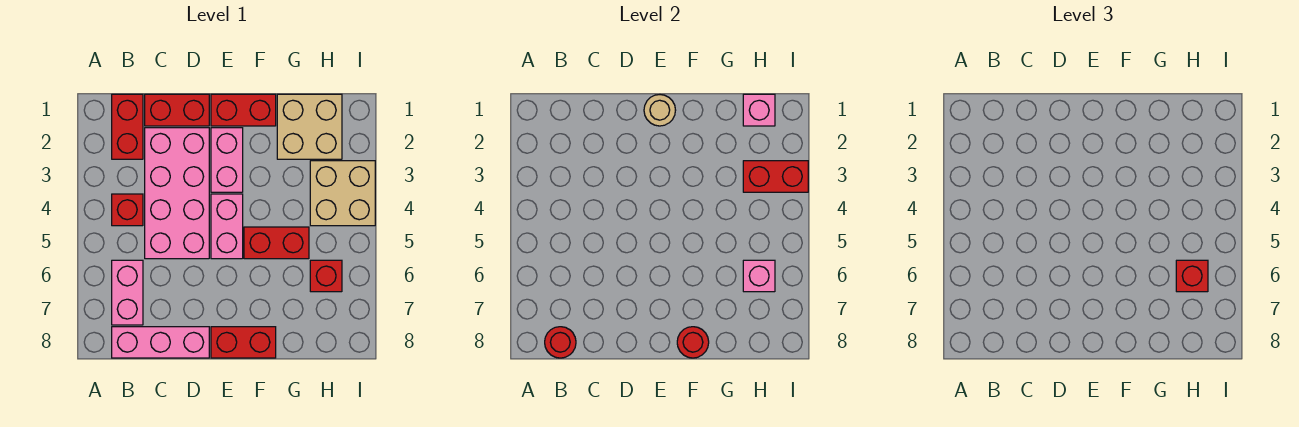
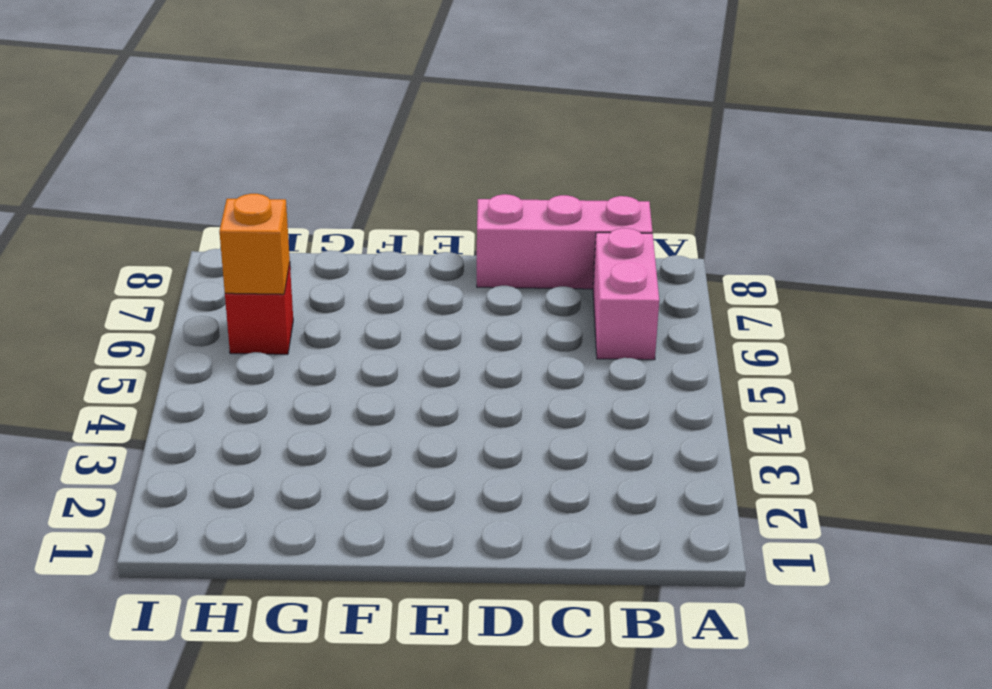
orange brick H6 level 2 -> pink brick H6 level 2
none -> red brick B1:B2 level 1
none -> red brick B4 level 1
none -> red brick C1:D1 level 1

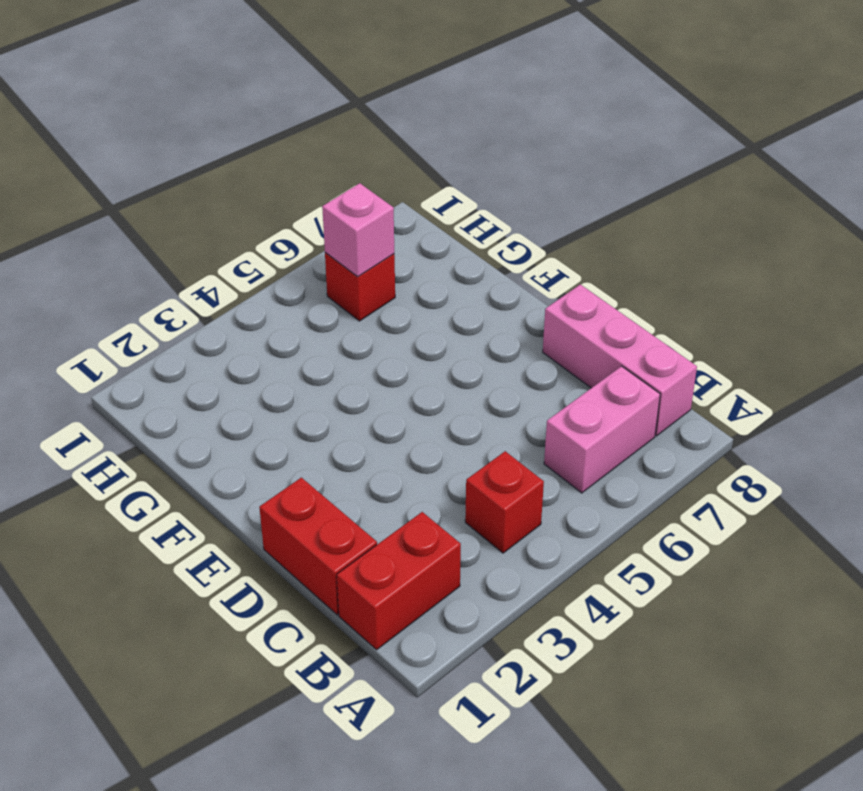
none -> pink brick C2:D5 level 1
none -> red brick E1:F1 level 1
none -> pink brick E2:E3 level 1

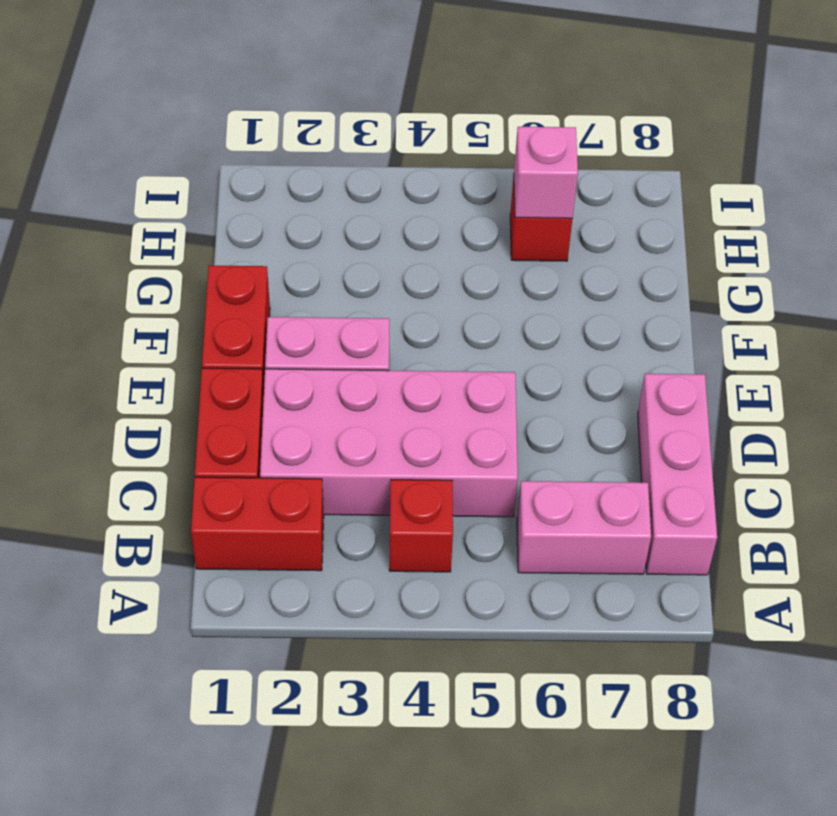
none -> pink brick E4:E5 level 1
none -> red brick E8:F8 level 1
none -> red brick F5:G5 level 1

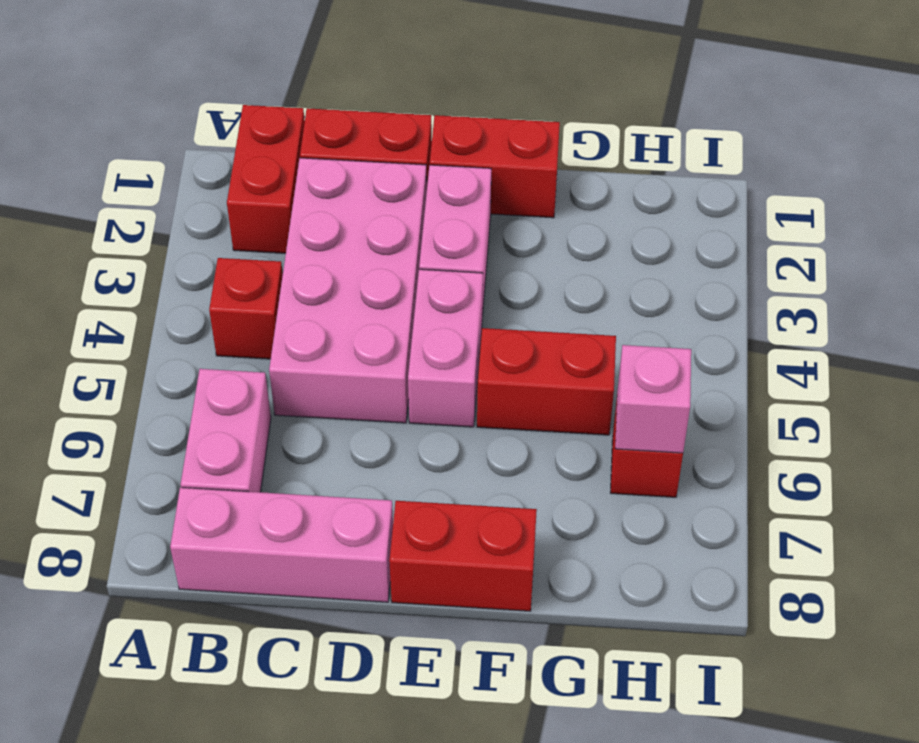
none -> tan brick G1:H2 level 1
none -> tan brick H3:I4 level 1
none -> red round brick B8 level 2

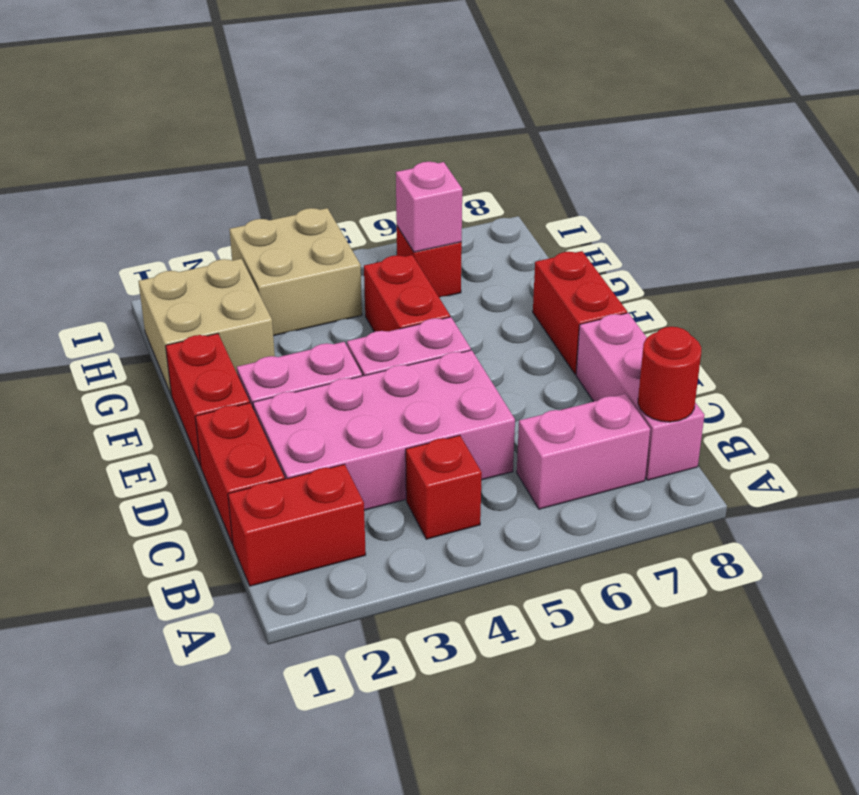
none -> tan round brick E1 level 2
none -> red round brick F8 level 2
none -> pink brick H1 level 2

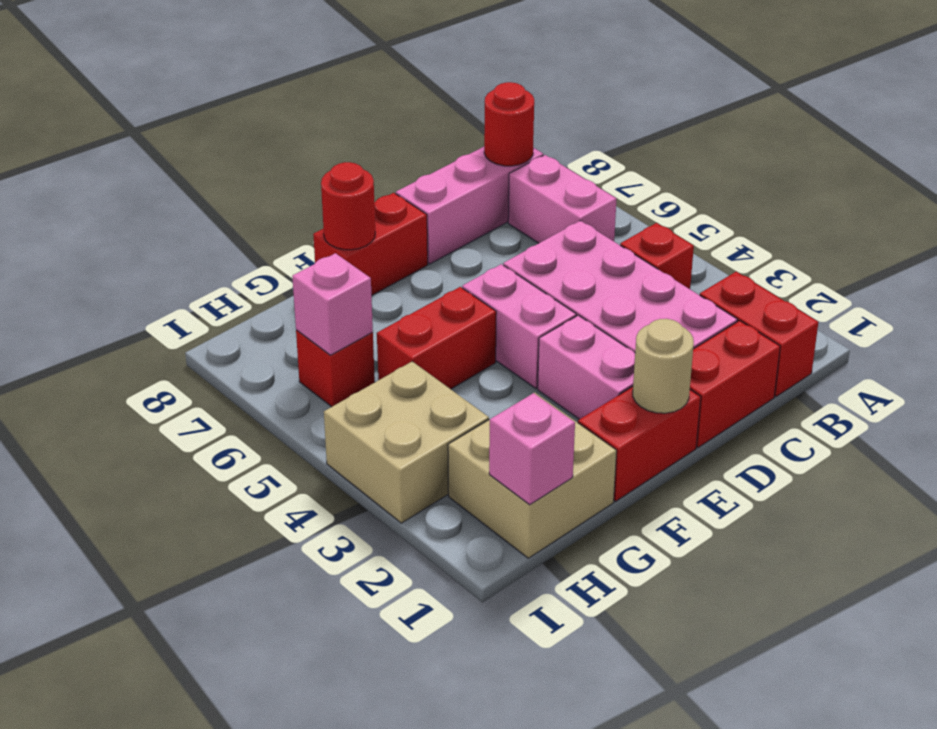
none -> red brick H3:I3 level 2
none -> red brick H6 level 3

